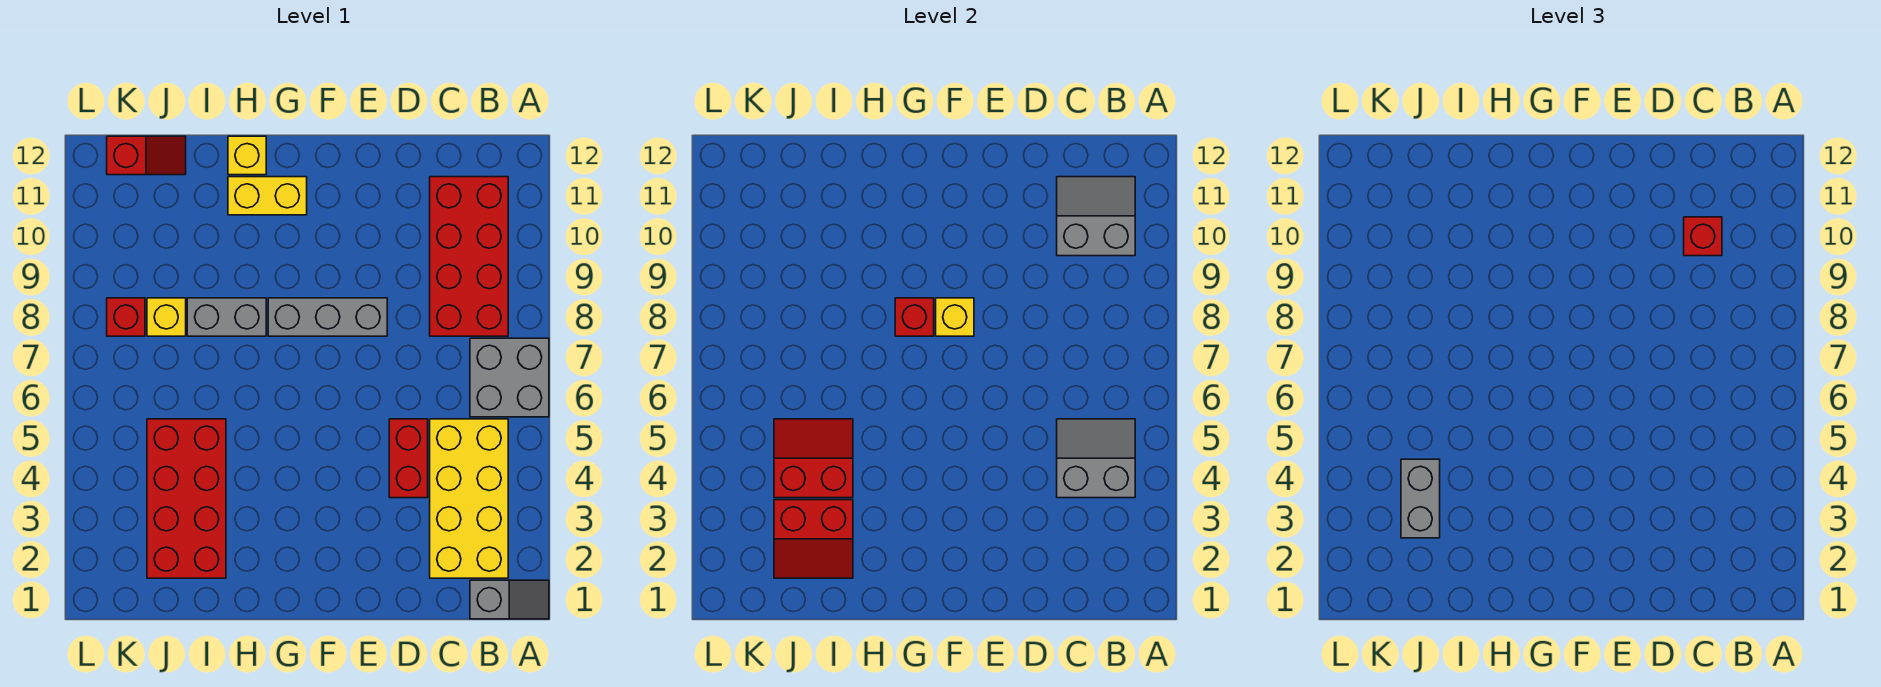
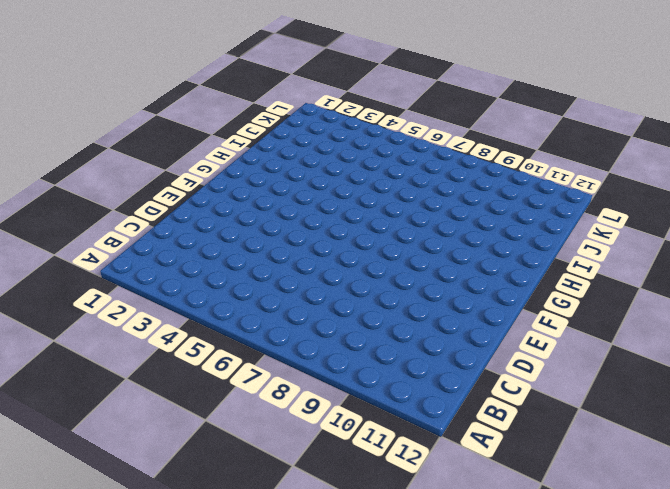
none -> grey slope A1:B1 level 1 top B
none -> grey brick A6:B7 level 1
none -> yellow brick B2:C5 level 1

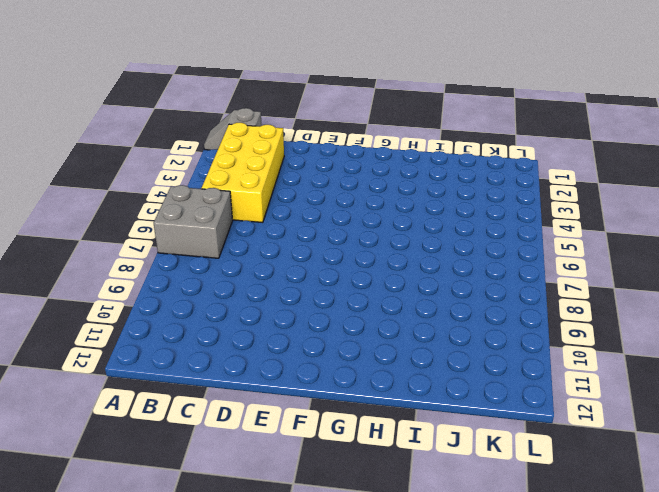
none -> red brick B8:C11 level 1
none -> red brick D4:D5 level 1
none -> grey brick E8:G8 level 1

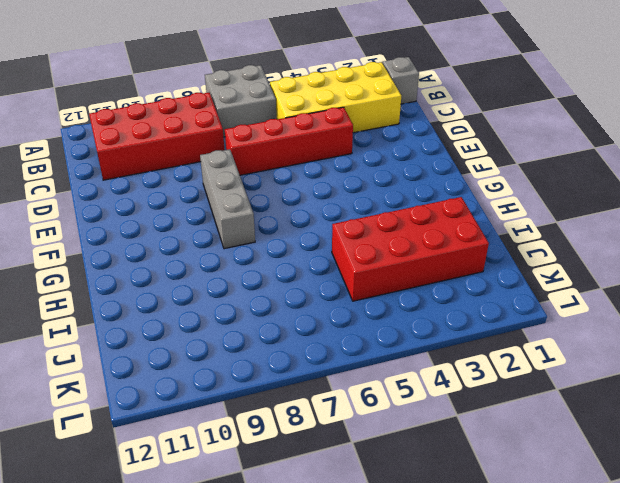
red brick D4:D7 level 1 -> red brick D4:D5 level 1
none -> yellow brick G11:H11 level 1
none -> grey brick H8:I8 level 1
none -> yellow brick H12 level 1

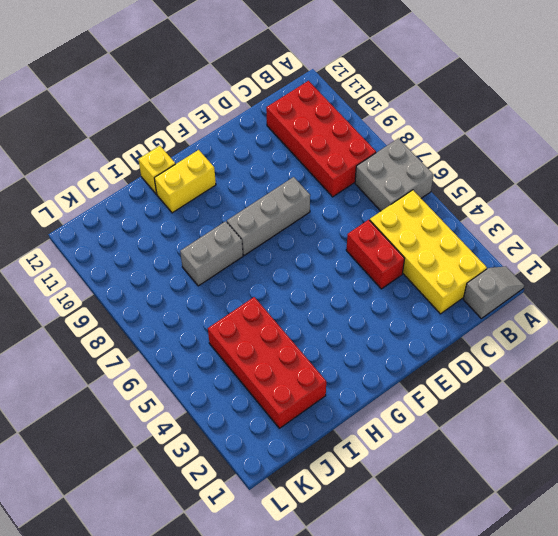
none -> yellow brick J8 level 1
none -> red slope J12:K12 level 1 top K
none -> red brick K8 level 1

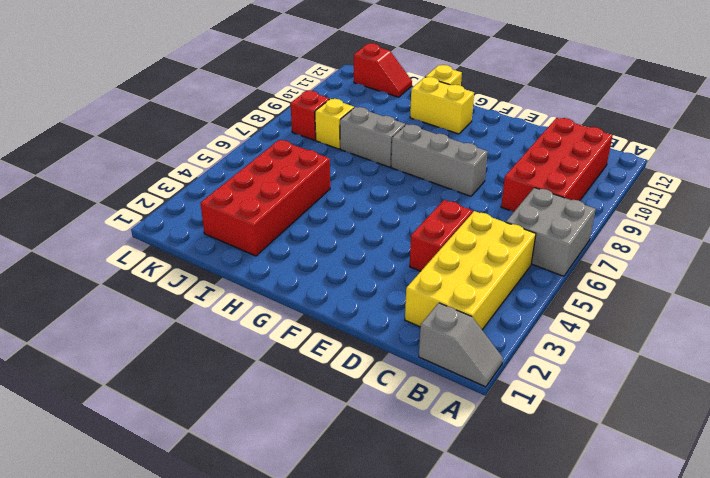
none -> grey slope B4:C5 level 2 top 4
none -> grey slope B10:C11 level 2 top 10
none -> yellow brick F8 level 2

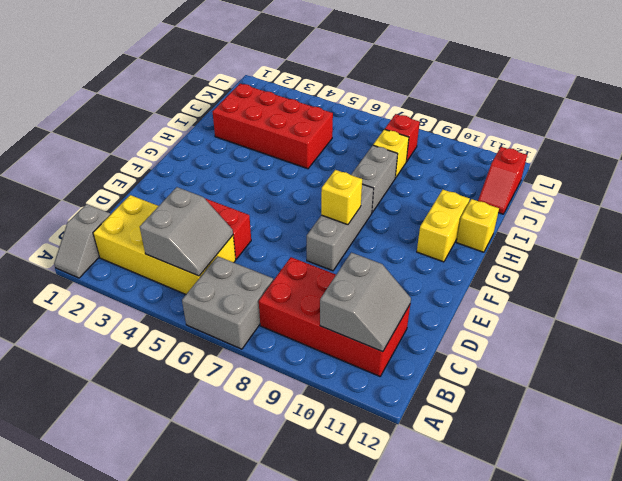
none -> red brick G8 level 2
none -> red slope I2:J3 level 2 top 3
none -> red slope I4:J5 level 2 top 4

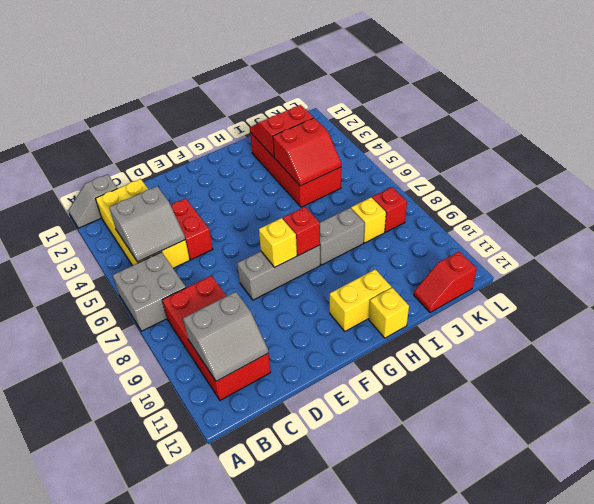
none -> red brick C10 level 3
none -> grey brick J3:J4 level 3

